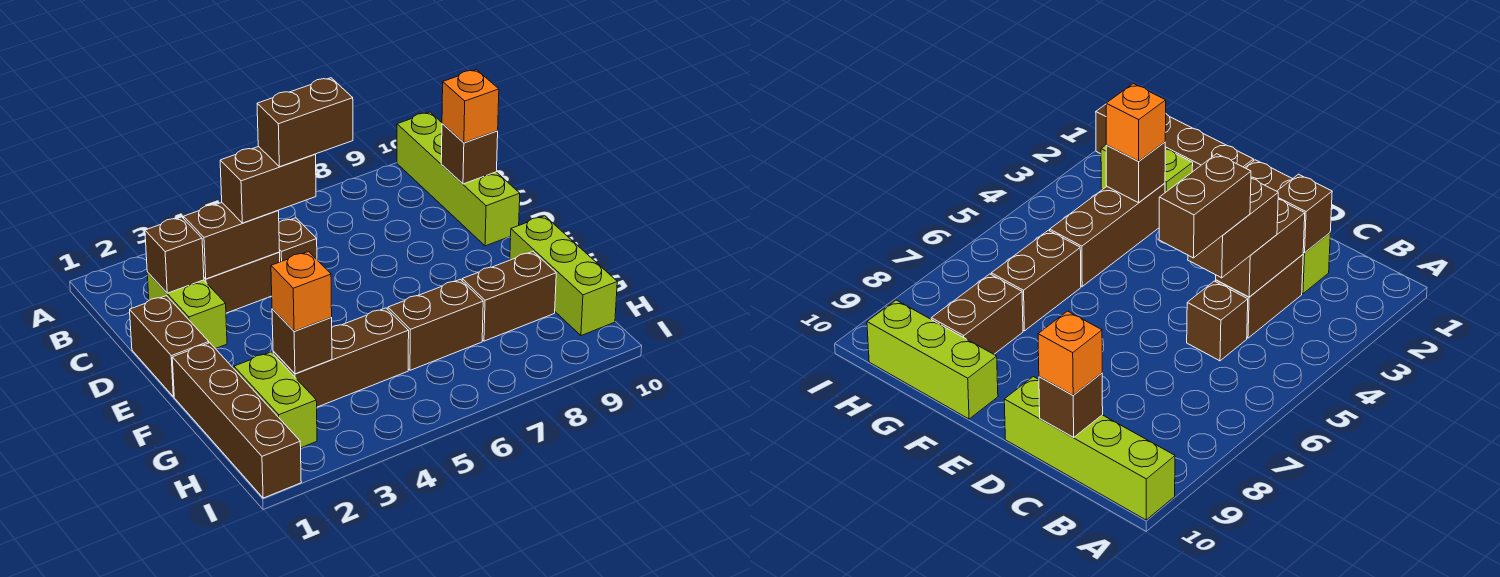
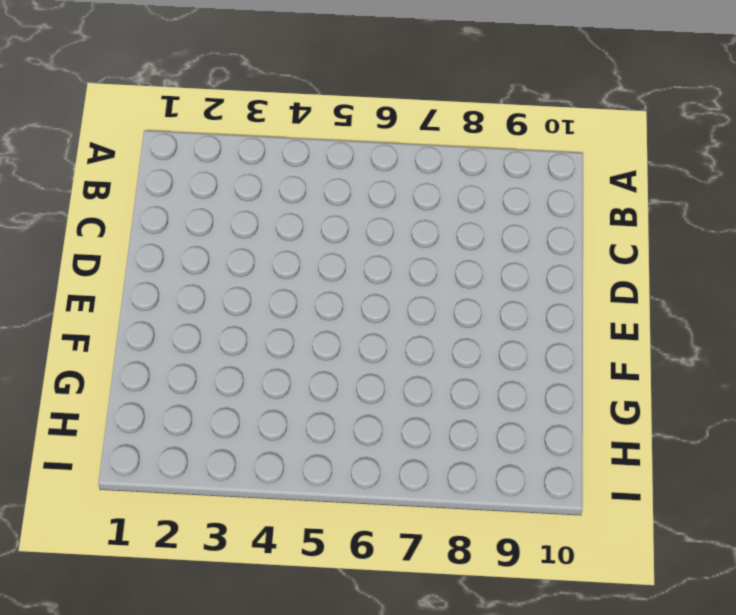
none -> lime brick A10:D10 level 1
none -> lime brick C2:D2 level 1
none -> brown brick C3:C4 level 1

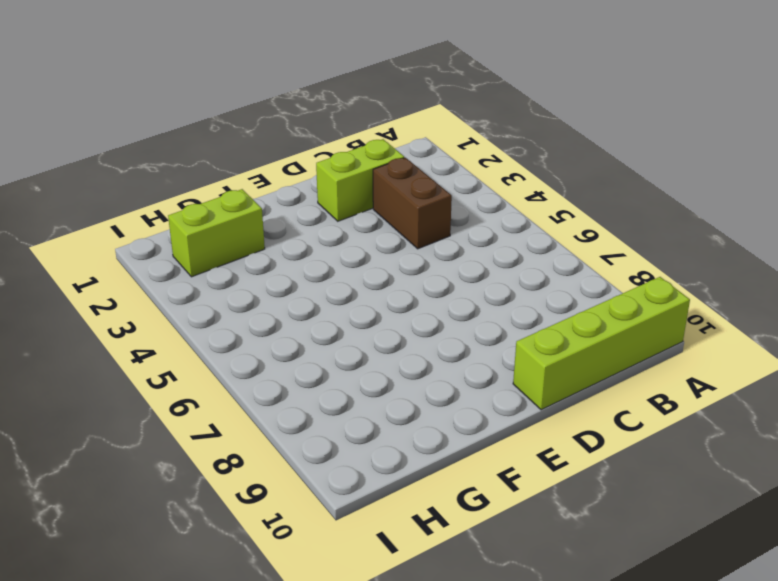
none -> brown brick C5 level 1
none -> brown brick D1:E1 level 1
none -> brown brick F1:I1 level 1

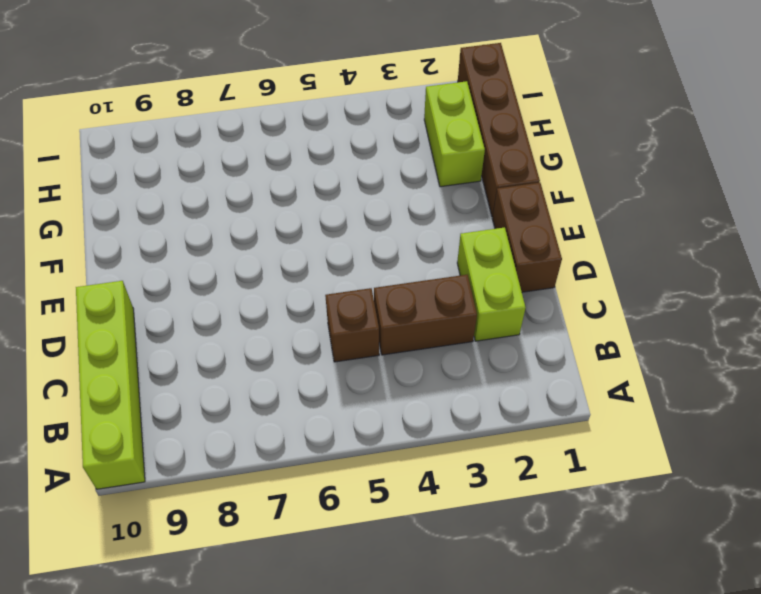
none -> lime brick F10:H10 level 1
none -> brown brick G3:G5 level 1
none -> brown brick G6:G7 level 1

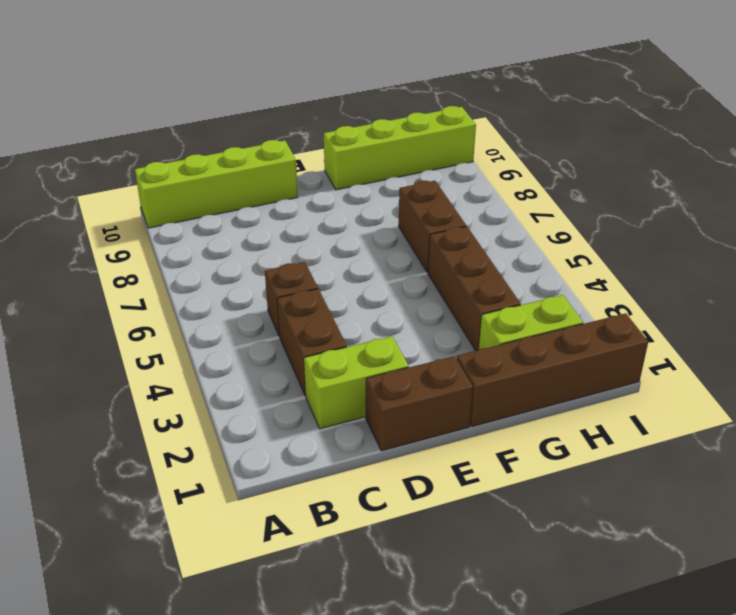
lime brick F10:I10 level 1 -> lime brick F10:H10 level 1
none -> brown brick G8:G9 level 1
none -> brown brick C2 level 2
none -> brown brick C3:C4 level 2

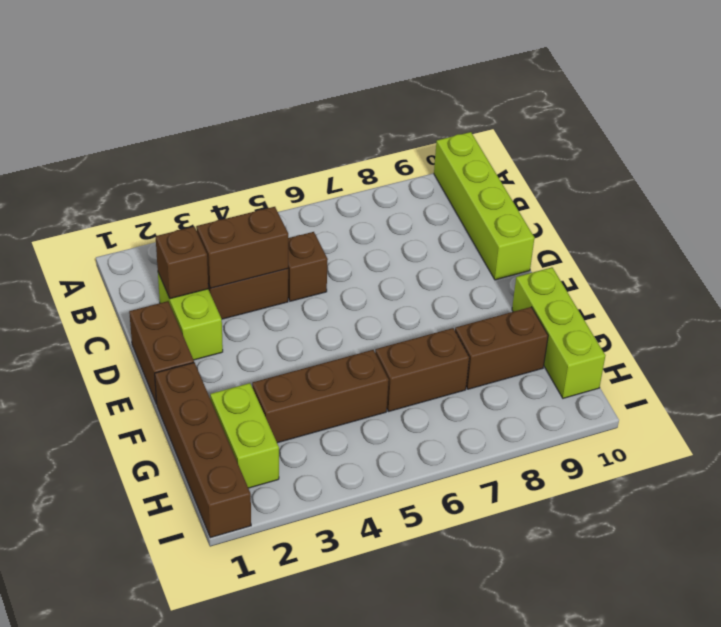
none -> brown brick C10 level 2
none -> brown brick G3 level 2
none -> brown brick C4:C5 level 3

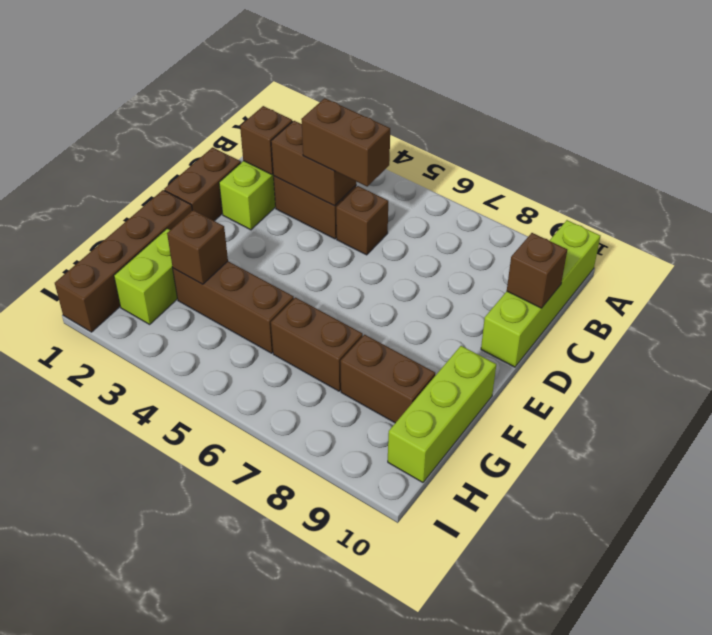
none -> orange brick C10 level 3
none -> orange brick G3 level 3
none -> brown brick C5:C6 level 4

